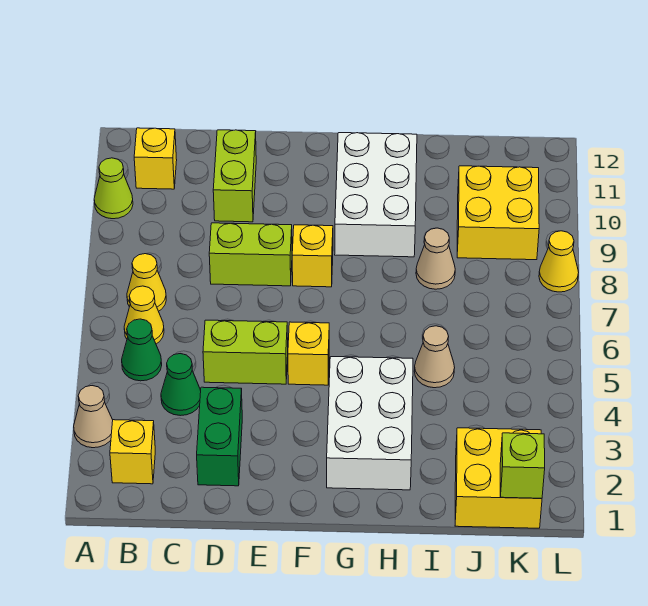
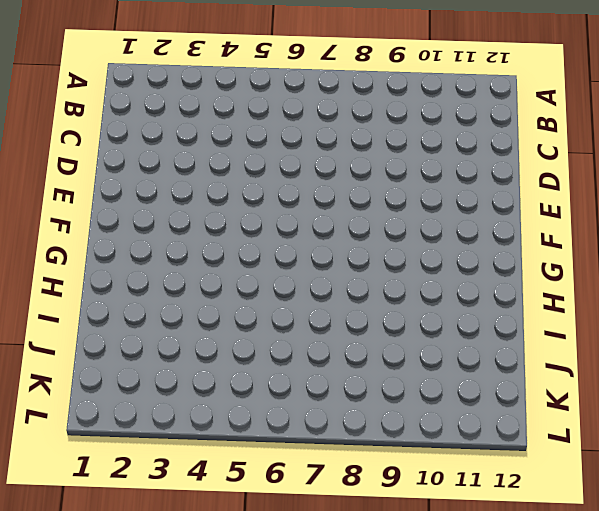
none -> tan cone A3 level 1
none -> lime cone A10 level 1
none -> yellow brick B2 level 1

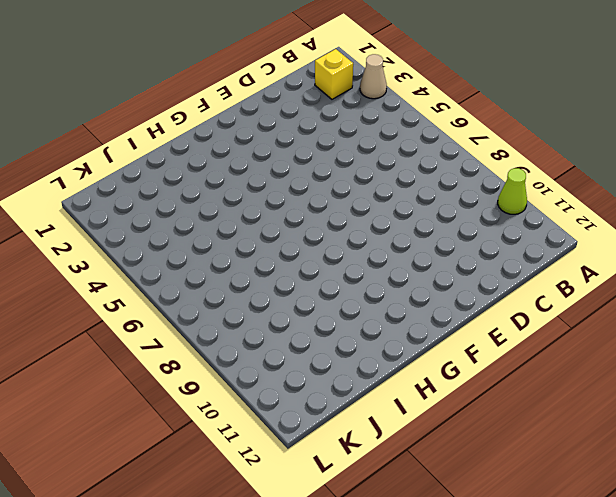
none -> green cone B5 level 1
none -> yellow cone B6 level 1
none -> yellow cone B7 level 1

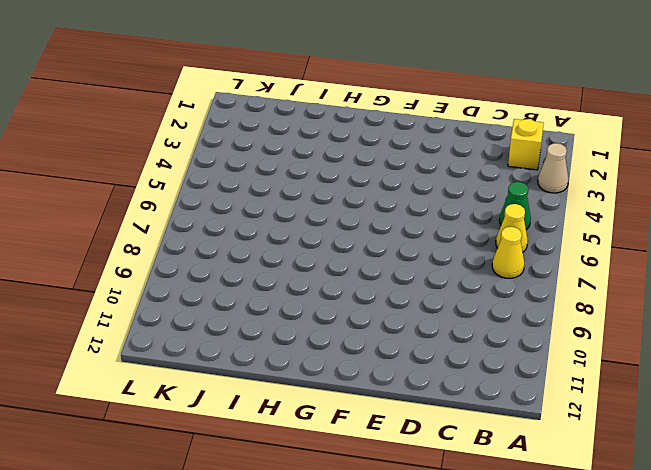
none -> lime cone A10 level 1
none -> yellow brick B11 level 1
none -> green cone C4 level 1

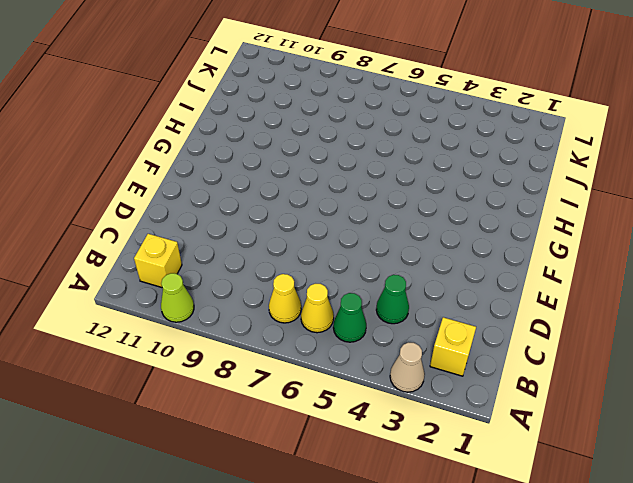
none -> green brick D2:D3 level 1
none -> lime brick D5:E5 level 1
none -> lime brick D8:E8 level 1

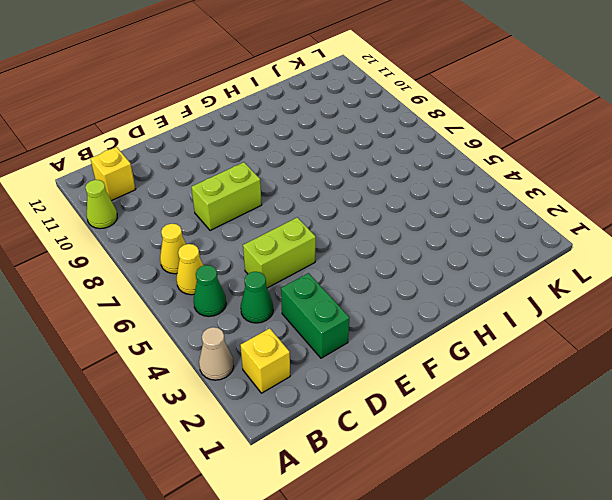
none -> lime brick D10:D11 level 1
none -> yellow brick F5 level 1
none -> yellow brick F8 level 1

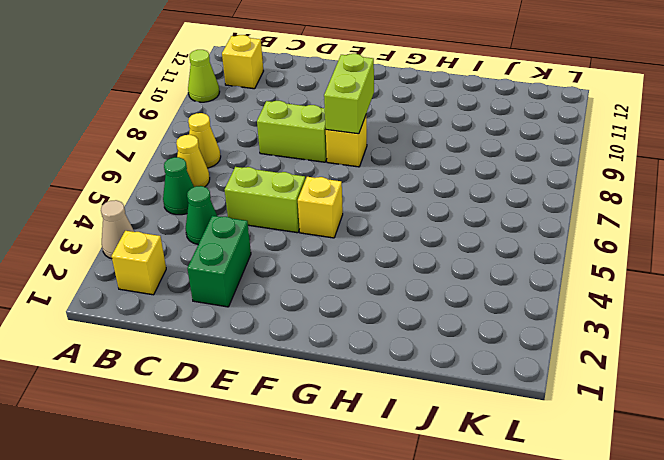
lime brick F8:F9 level 2 -> lime brick D10:D11 level 1
none -> white brick G2:H4 level 1
none -> white brick G9:H11 level 1
none -> tan cone I5 level 1

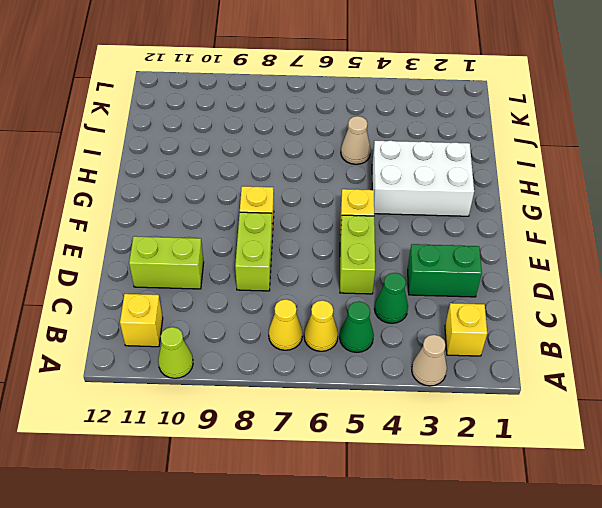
none -> white brick G9:H11 level 1
none -> tan cone I8 level 1
none -> yellow brick J1:K2 level 1

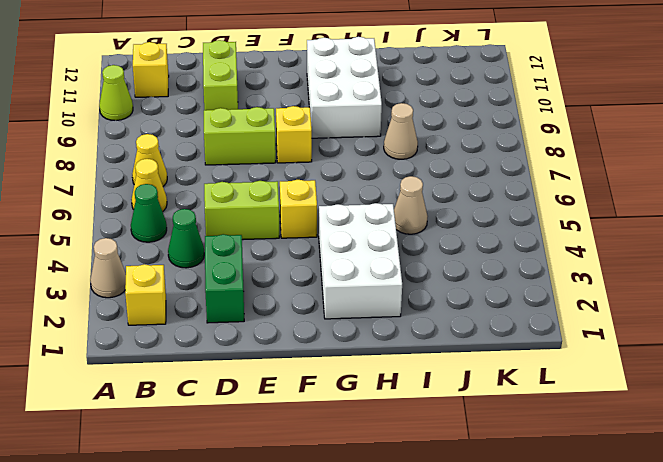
none -> yellow brick J1:K2 level 1
none -> yellow brick J9:K10 level 1
none -> yellow cone L8 level 1

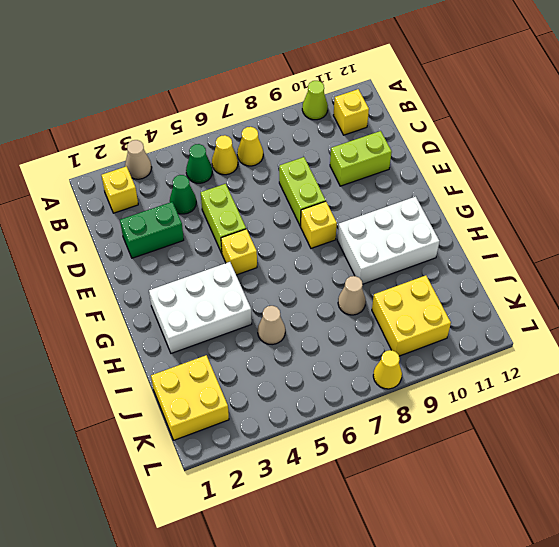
none -> lime brick K1 level 2

